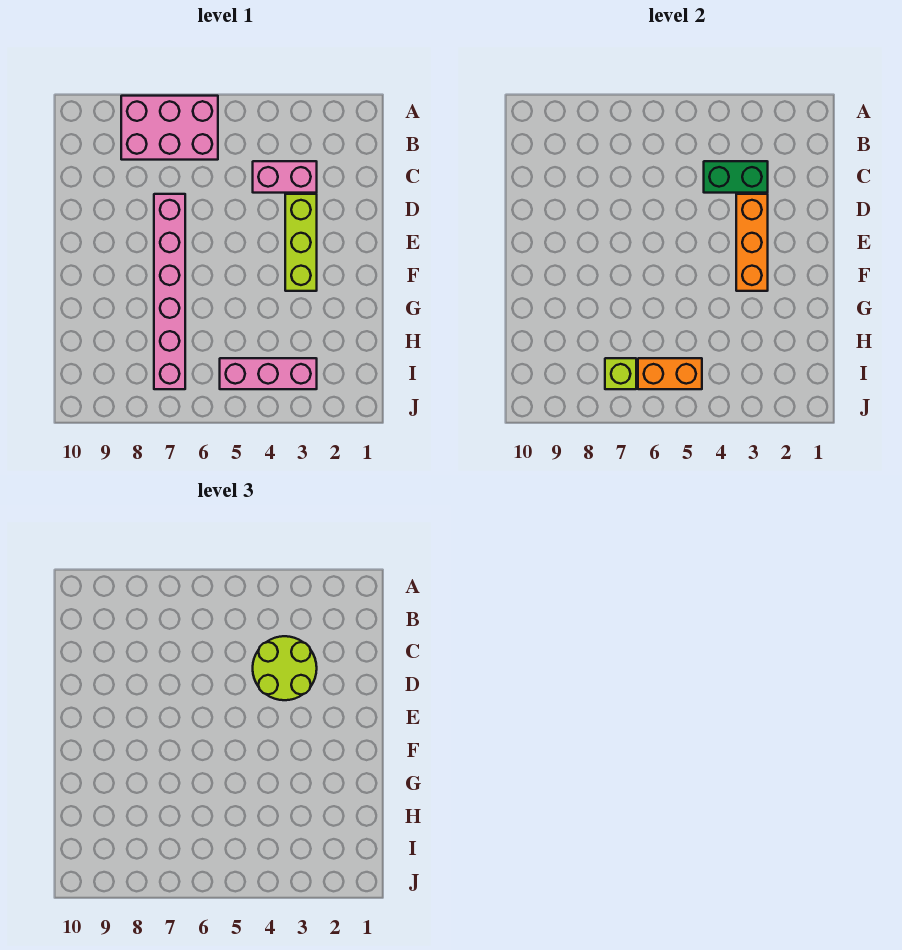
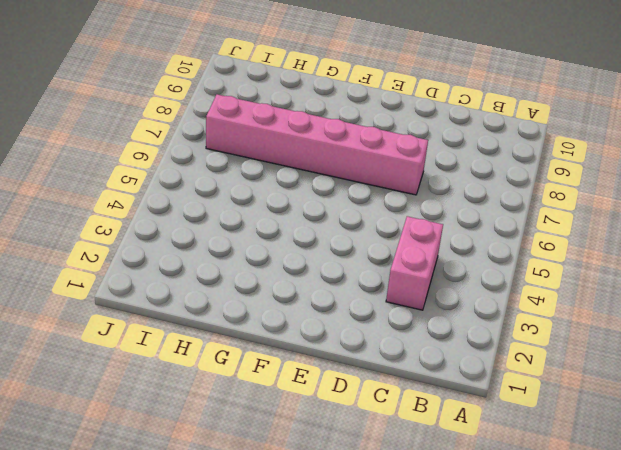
none -> pink brick A6:B8 level 1
none -> lime brick D3:F3 level 1

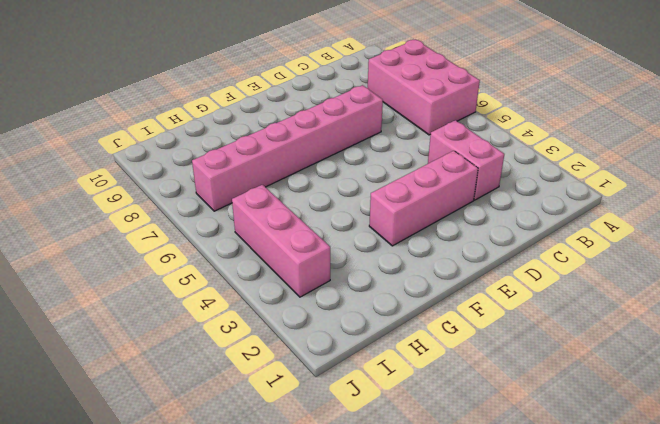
pink brick D3:F3 level 1 -> lime brick D3:F3 level 1
none -> green brick C3:C4 level 2
none -> orange brick D3:F3 level 2

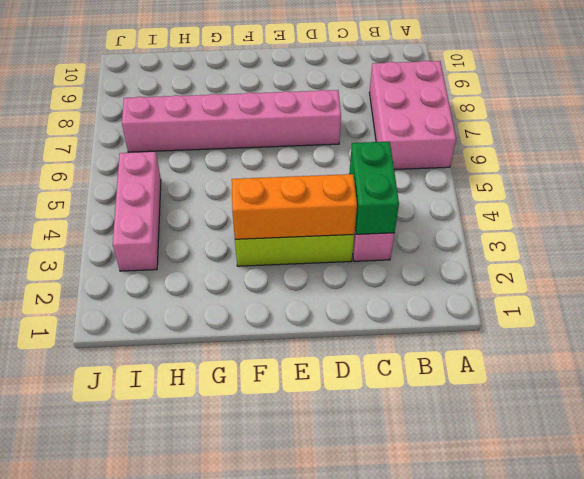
none -> orange brick I5:I6 level 2
none -> lime brick I7 level 2

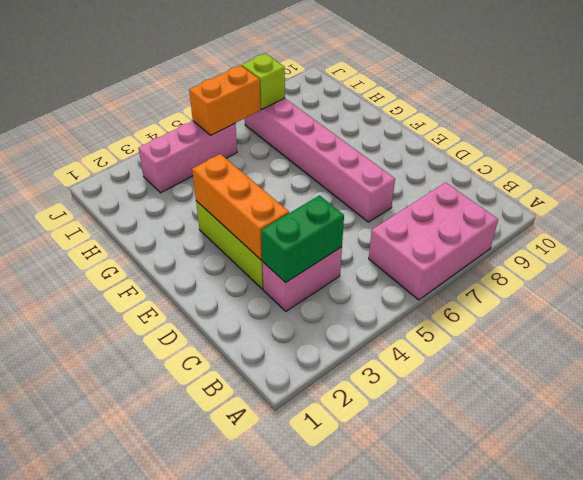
none -> lime round brick C3:D4 level 3

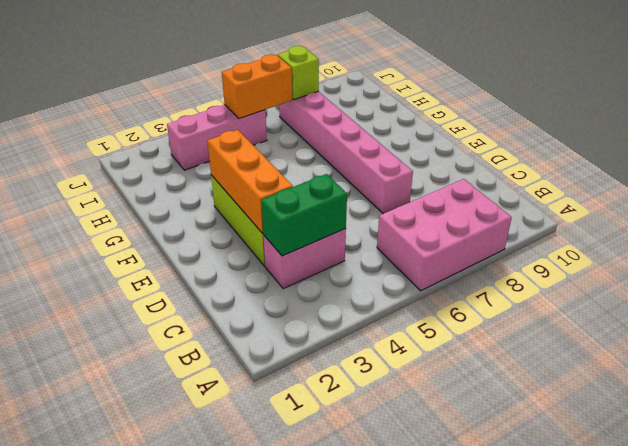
none -> lime round brick C3:D4 level 3

